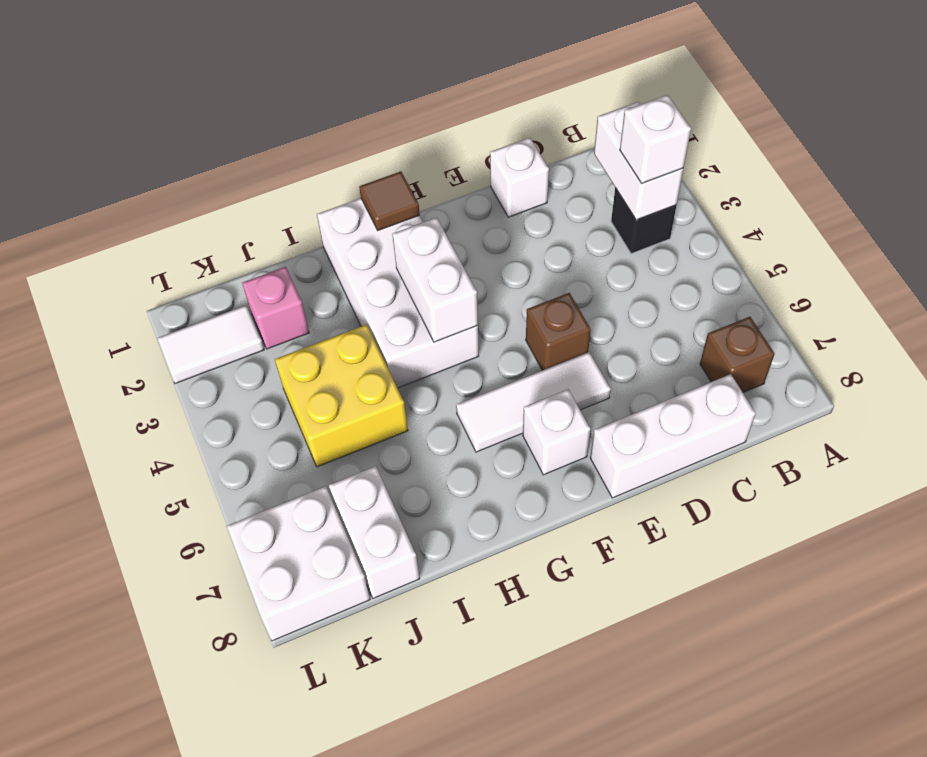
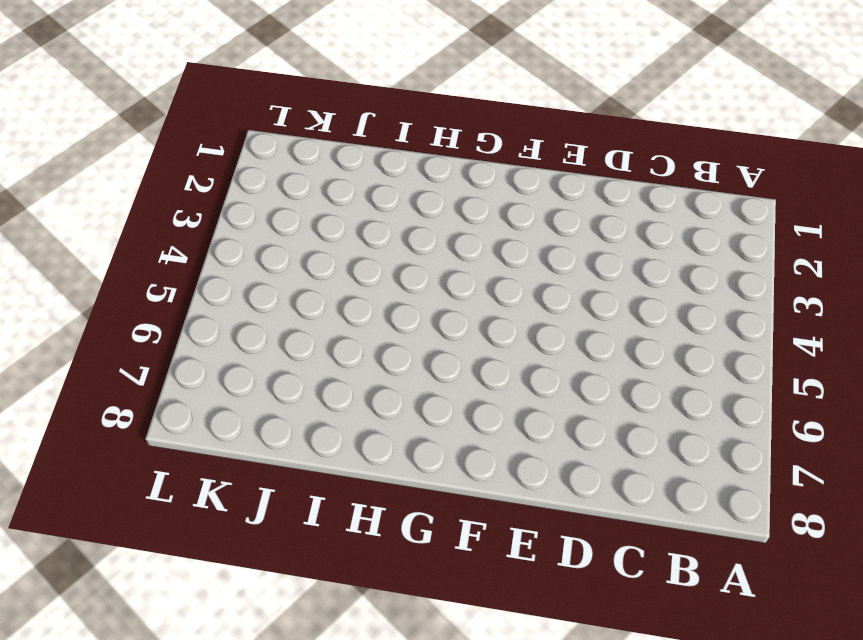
none -> black brick B3 level 1
none -> brown brick B7 level 1
none -> white brick C8:E8 level 1

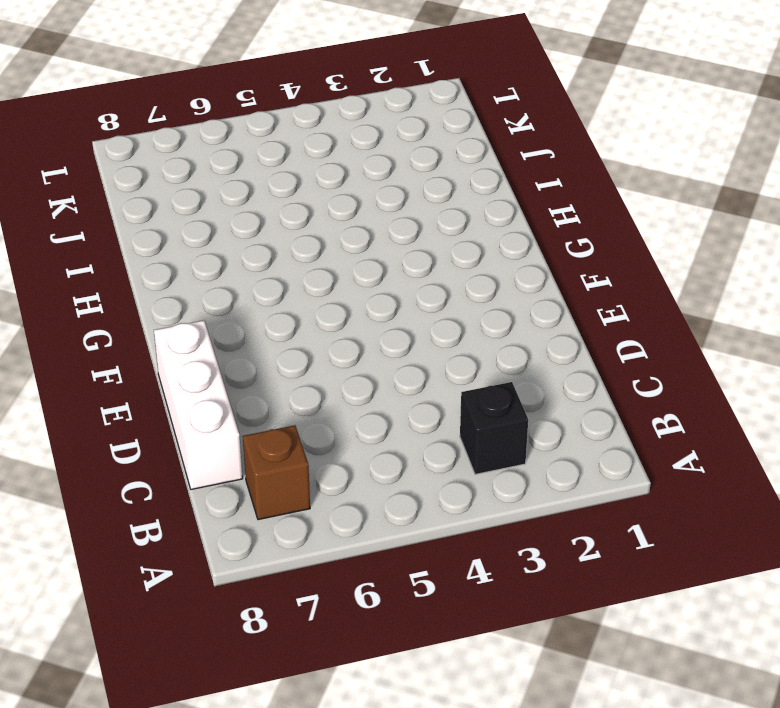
none -> white brick D1 level 1
none -> brown brick E5 level 1
none -> white tile E6:G6 level 1

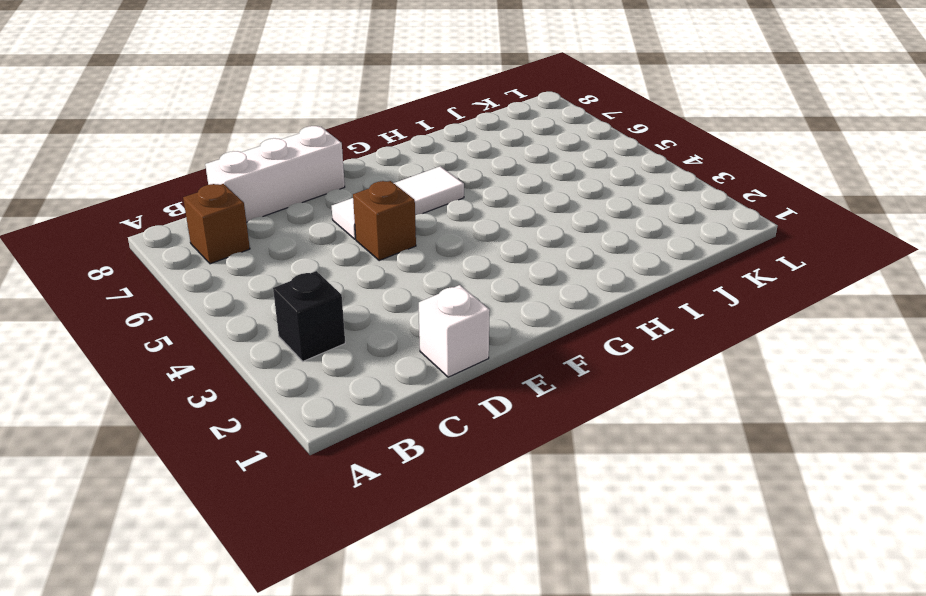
none -> white brick F7 level 1
none -> white brick G1:H4 level 1
none -> yellow brick I4:J5 level 1

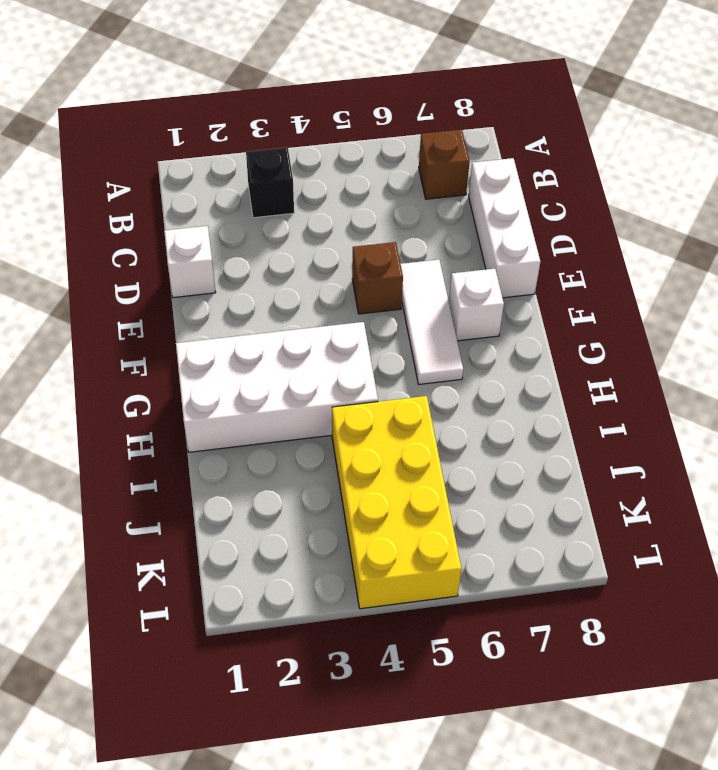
yellow brick I4:L5 level 1 -> yellow brick I4:J5 level 1
none -> pink brick J2 level 1
none -> white brick J7:J8 level 1
none -> white tile K2:L2 level 1

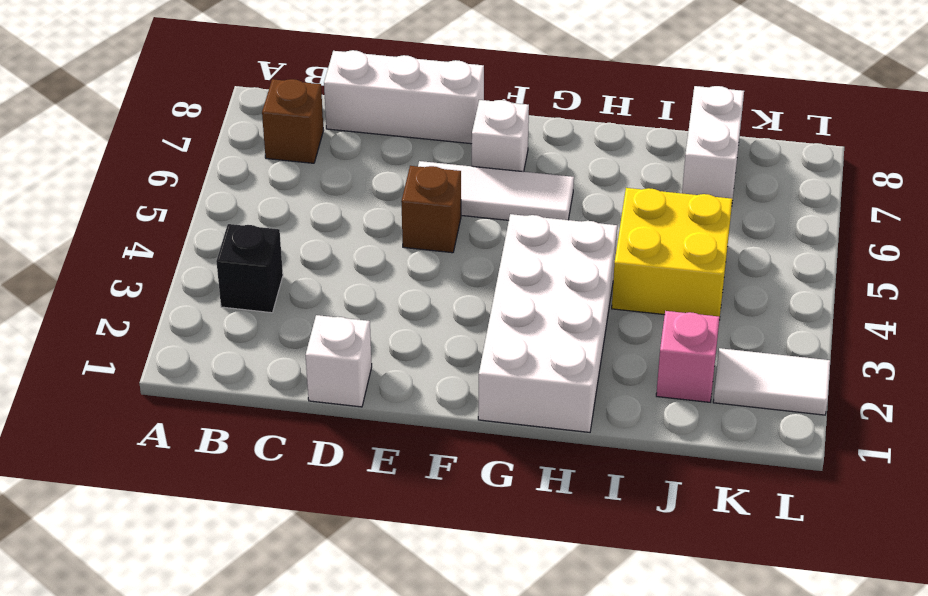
none -> white brick K7:L8 level 1
none -> white brick B2:B3 level 2
none -> brown tile G1 level 2

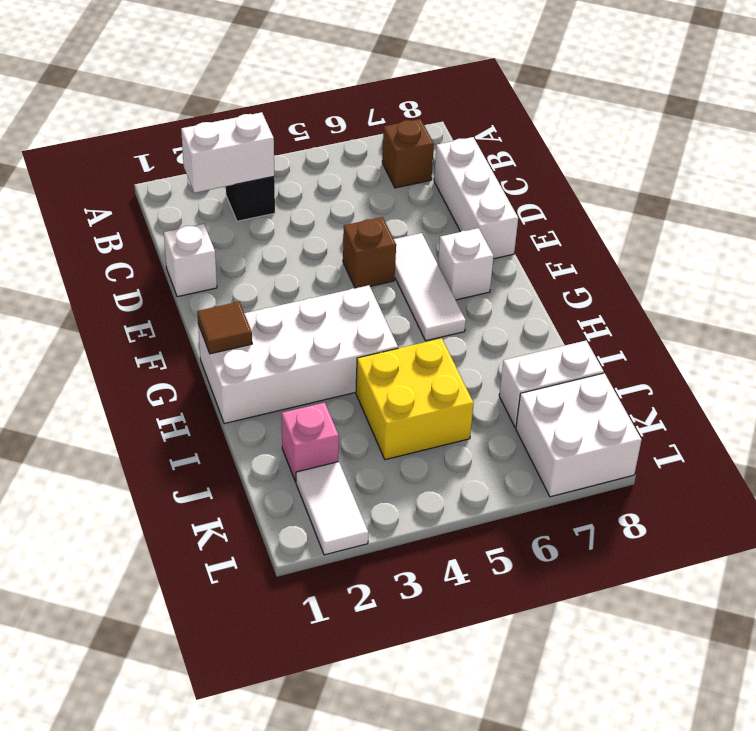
none -> white brick G3:G4 level 2
none -> white brick B3 level 3

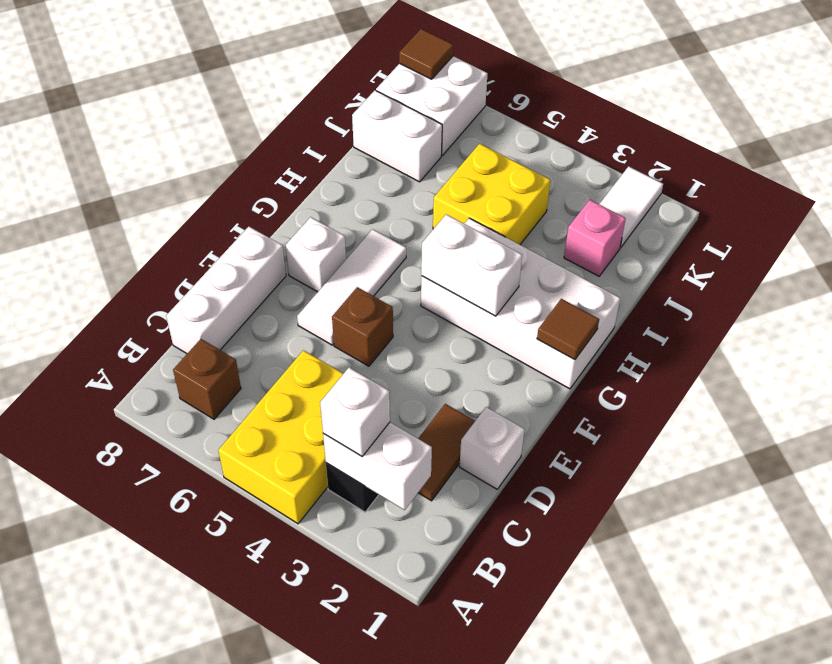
yellow brick A4:C5 level 1 -> none
brown tile C2:D2 level 1 -> none
brown tile L8 level 2 -> none

